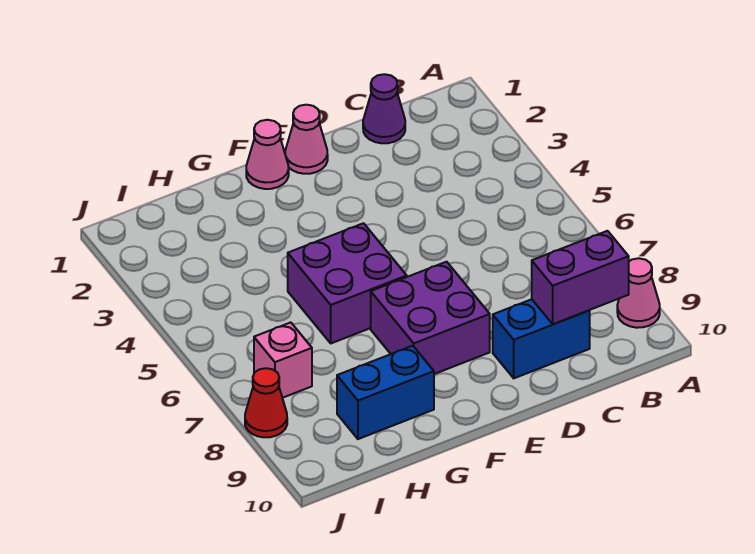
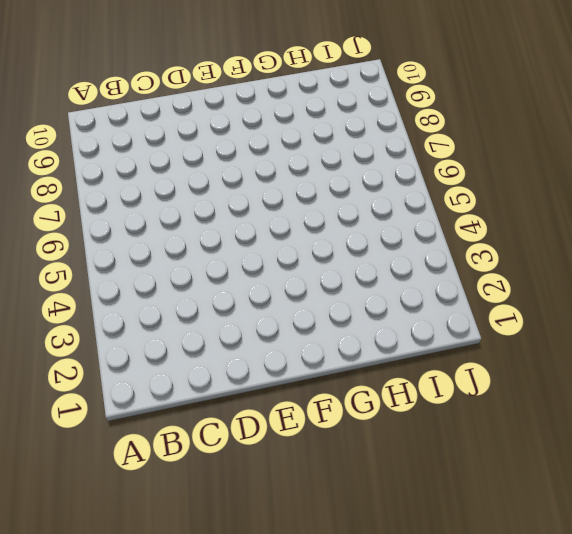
none -> pink cone A9 level 1
none -> purple cone C1 level 1

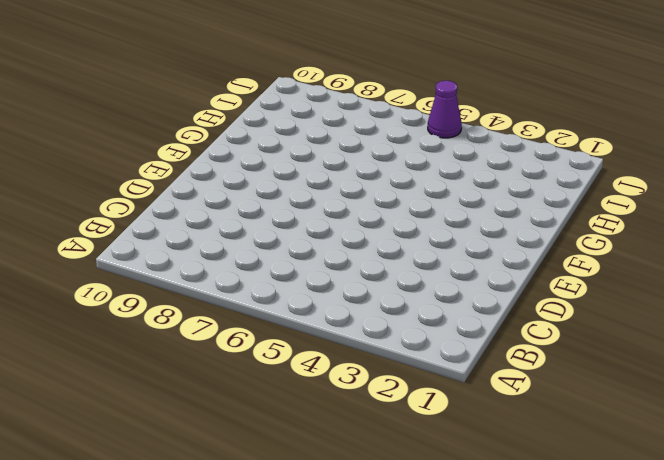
purple cone J5 level 1 -> purple cone C1 level 1
none -> pink cone A9 level 1
none -> blue brick C9:D9 level 1

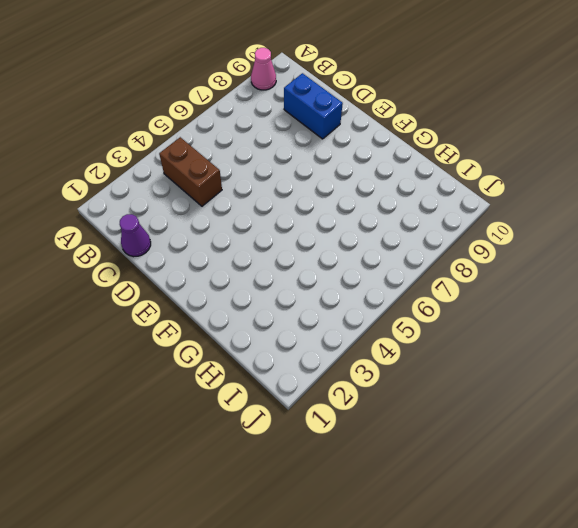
brown brick B4:C4 level 1 -> none
none -> pink cone E1 level 1
none -> purple brick E7:F8 level 1

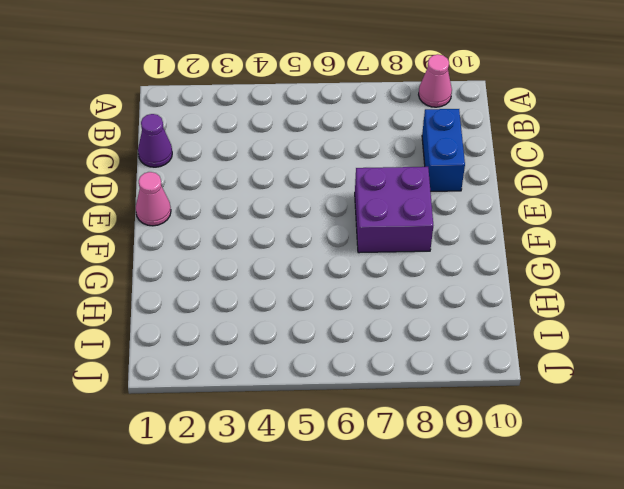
none -> pink cone F1 level 1
none -> purple brick F5:G6 level 1

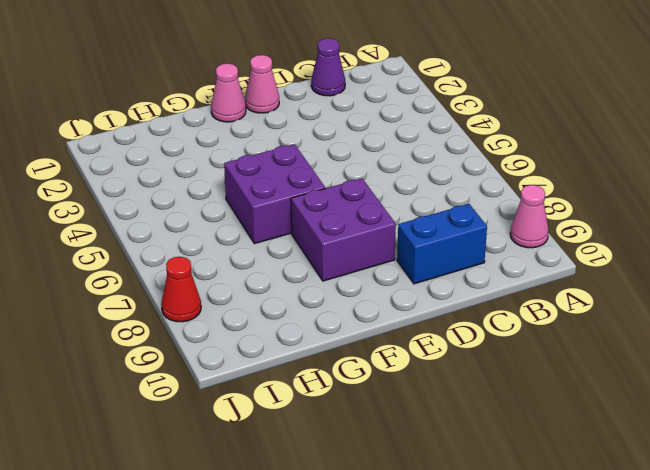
none -> blue brick G9:H9 level 1
none -> pink brick I7 level 1

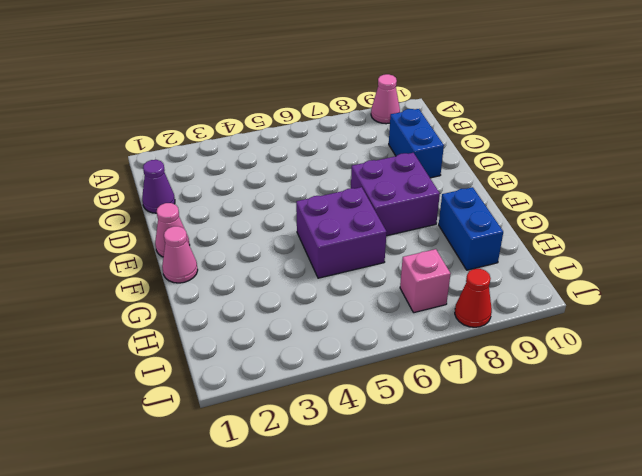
none -> purple brick B9:C9 level 2

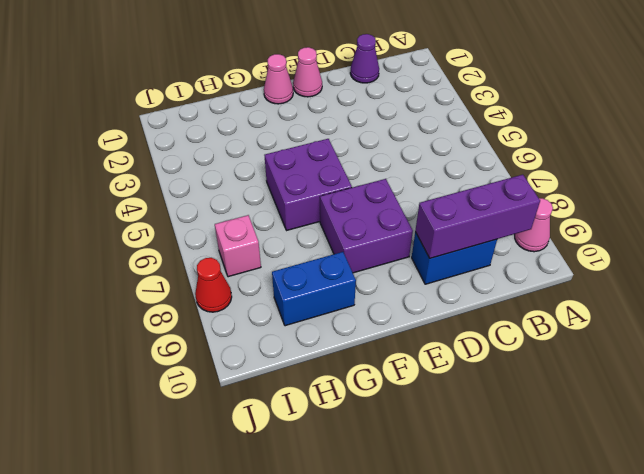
purple brick B9:D9 level 2 -> purple brick B9:C9 level 2

